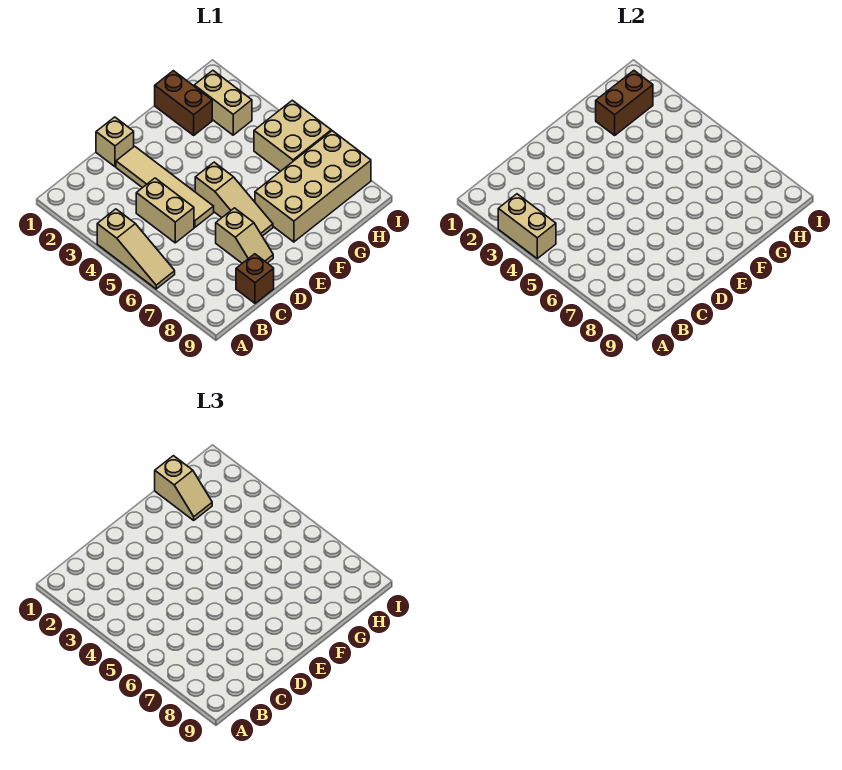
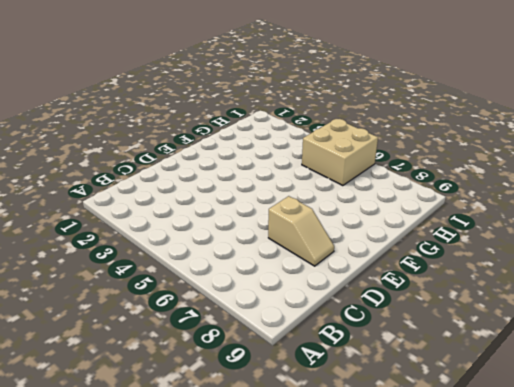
none -> tan slope A4:A6 level 1 top 4
none -> tan brick C4:C5 level 1
none -> brown brick C9 level 1

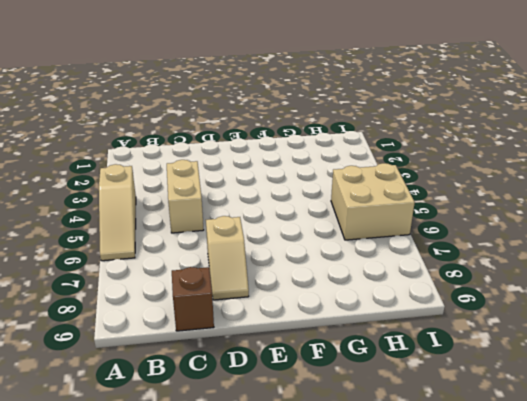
none -> tan brick D1 level 1
none -> tan tile D2:D5 level 1
none -> tan slope E5:E7 level 1 top 5

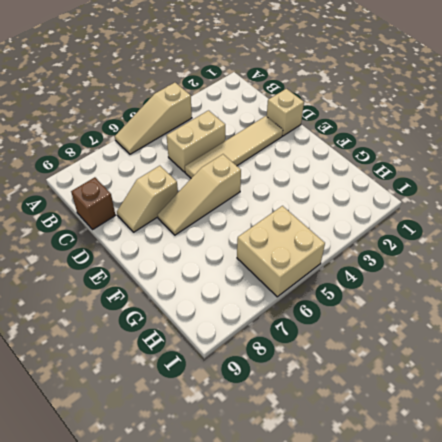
none -> tan brick F7:I8 level 1
none -> brown brick G1:G2 level 1
none -> tan brick H2:H3 level 1

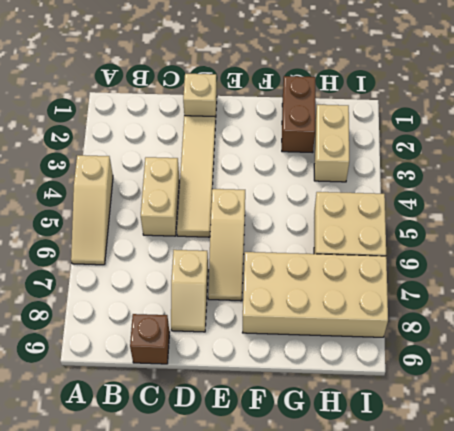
none -> tan brick A3:A4 level 2
none -> brown brick G2:H2 level 2
none -> tan slope G1:G2 level 3 top 1

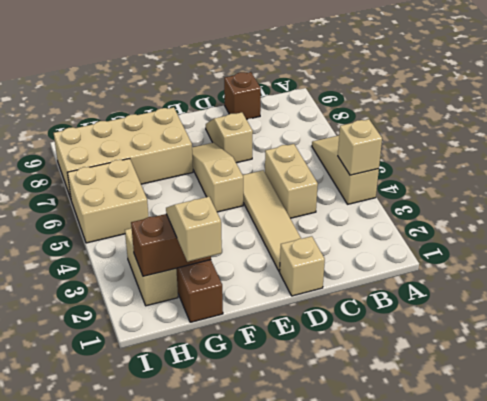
tan brick A4 level 2 -> tan brick A3:A4 level 2

